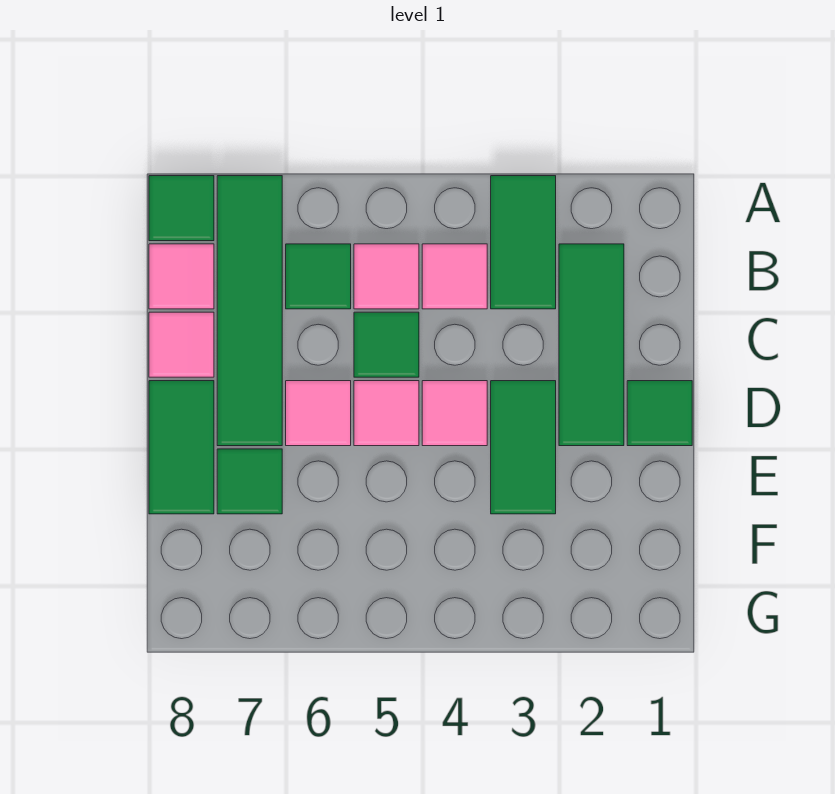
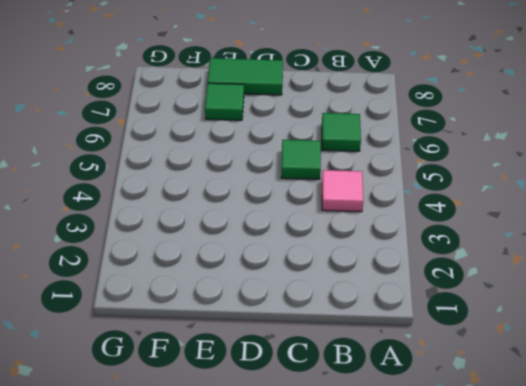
none -> green tile A3:B3 level 1
none -> green tile A7:D7 level 1
none -> green tile A8 level 1

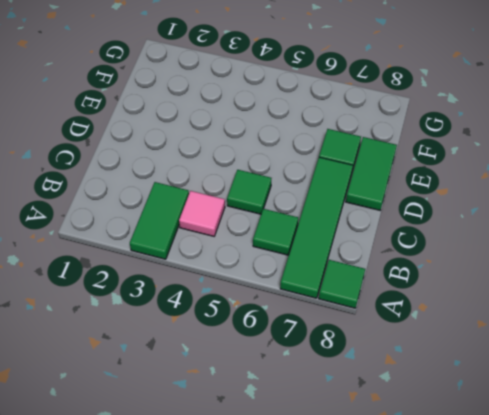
none -> green tile B2:D2 level 1
none -> pink tile B5 level 1
none -> pink tile B8 level 1

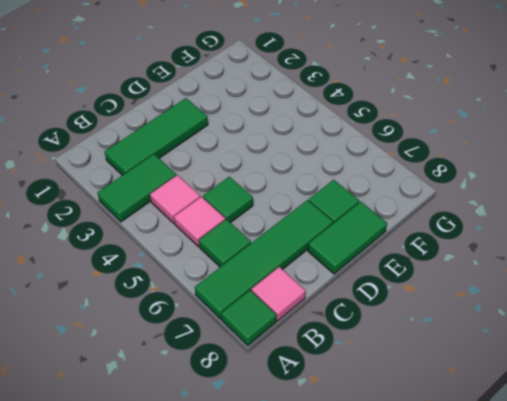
none -> pink tile C8 level 1
none -> green tile D1 level 1
none -> green tile D3:E3 level 1

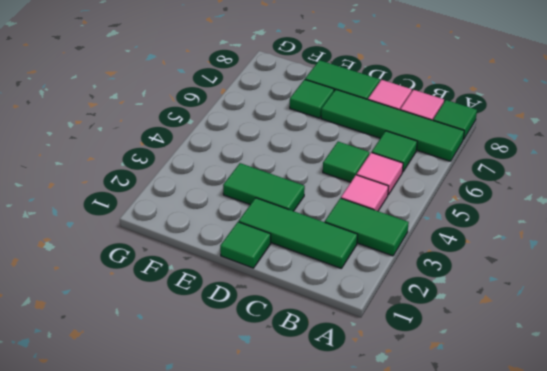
none -> pink tile D4 level 1
none -> pink tile D5 level 1
none -> pink tile D6 level 1

